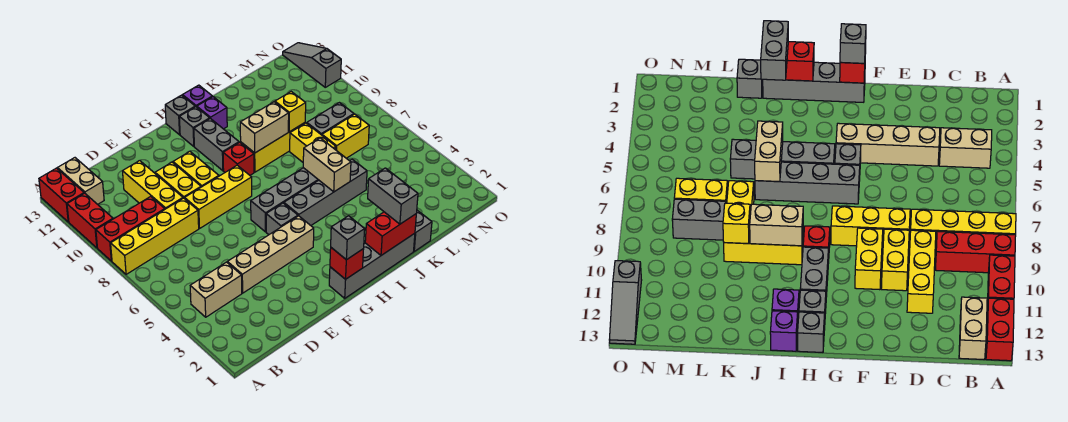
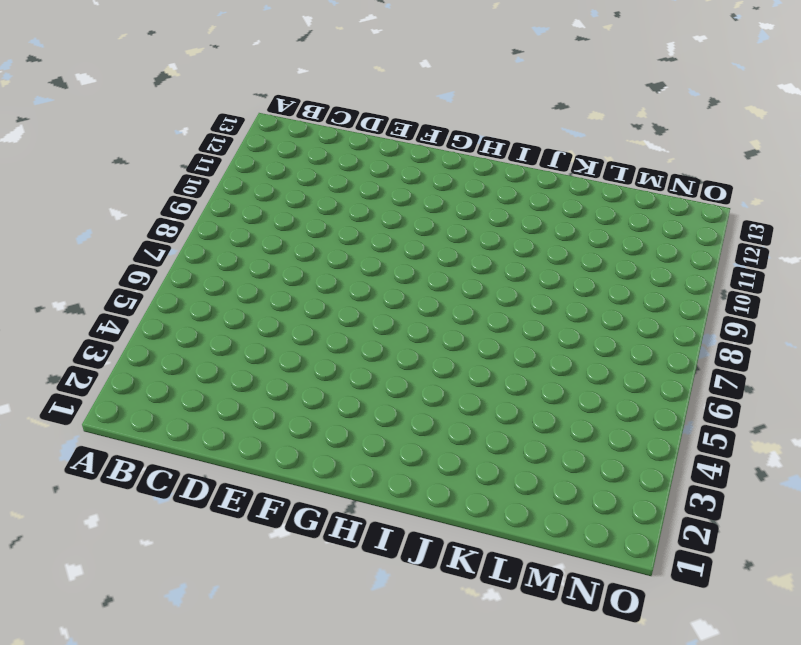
none -> yellow brick A8:D8 level 1
none -> red brick A9:C9 level 1
none -> red brick A10:A11 level 1
none -> red brick A12:A13 level 1

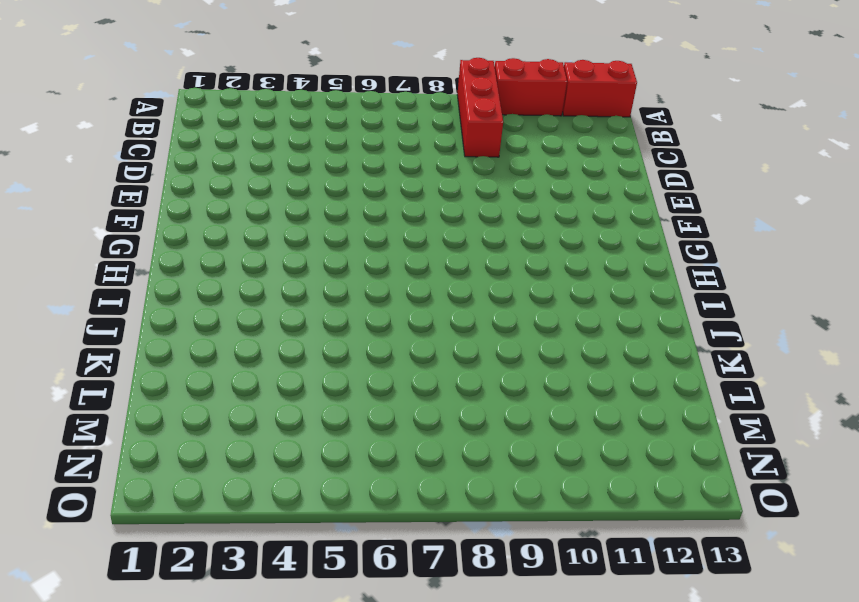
none -> yellow brick A8:D8 level 1
none -> tan brick B4:C4 level 1
none -> tan brick B12:B13 level 1
none -> tan brick D4:G4 level 1

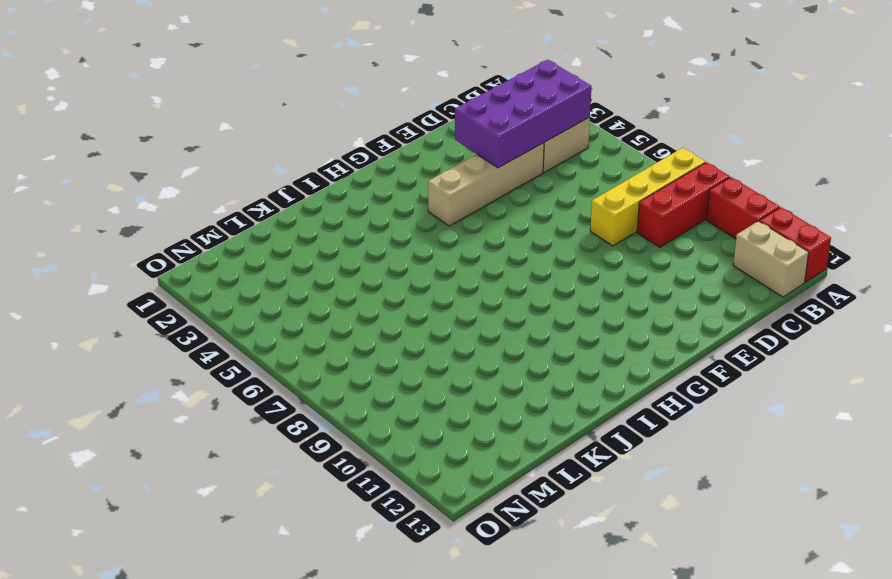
purple brick B3:E4 level 2 -> none
none -> yellow brick D9:D11 level 1
none -> yellow brick E8:G8 level 1
none -> yellow brick E9:E10 level 1
none -> yellow brick F9:F10 level 1

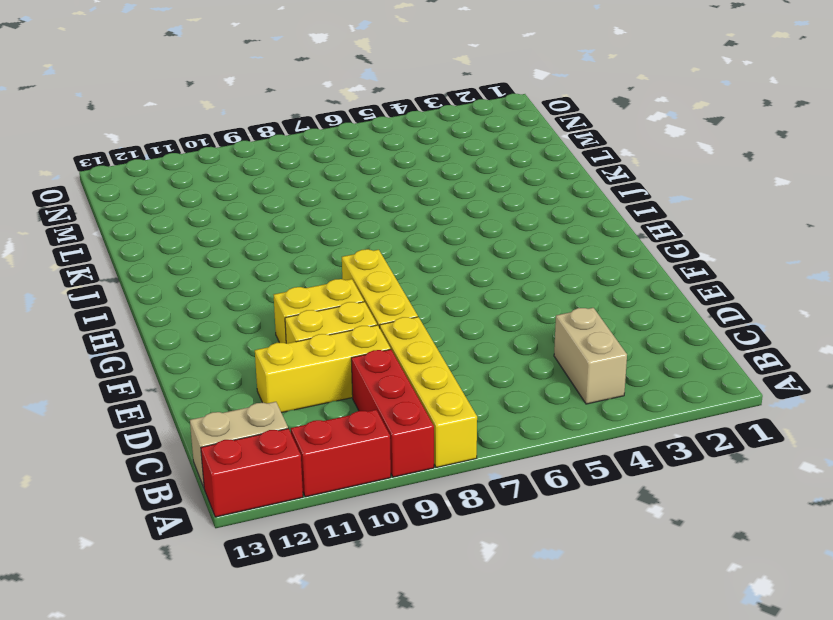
none -> tan brick D4:G4 level 1
none -> grey brick G1:J1 level 1
none -> grey brick G5 level 1
none -> grey brick G6:J6 level 1

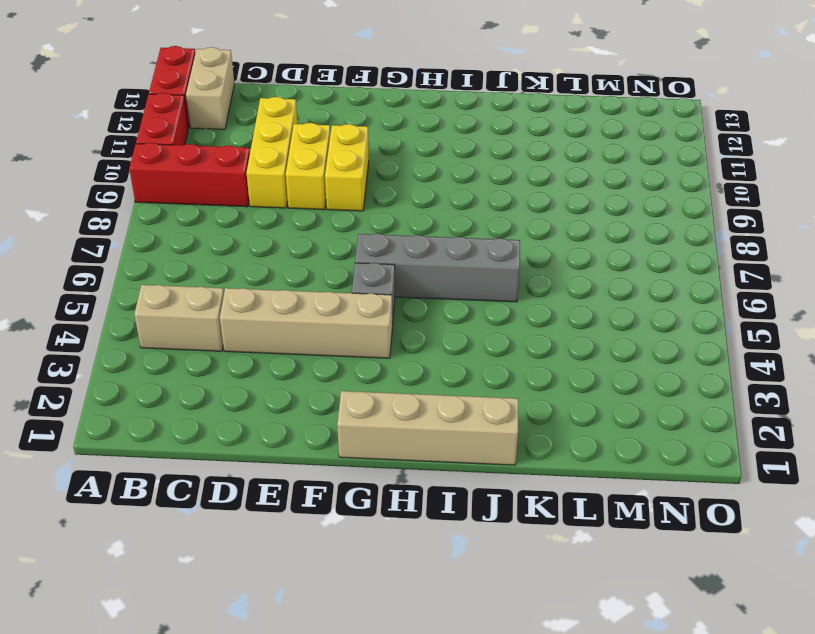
tan brick G1:J1 level 1 -> grey brick G1:J1 level 1
none -> yellow brick A8:D8 level 1
none -> yellow brick E8:G8 level 1
none -> grey brick H5:K5 level 1
none -> red brick H9 level 1

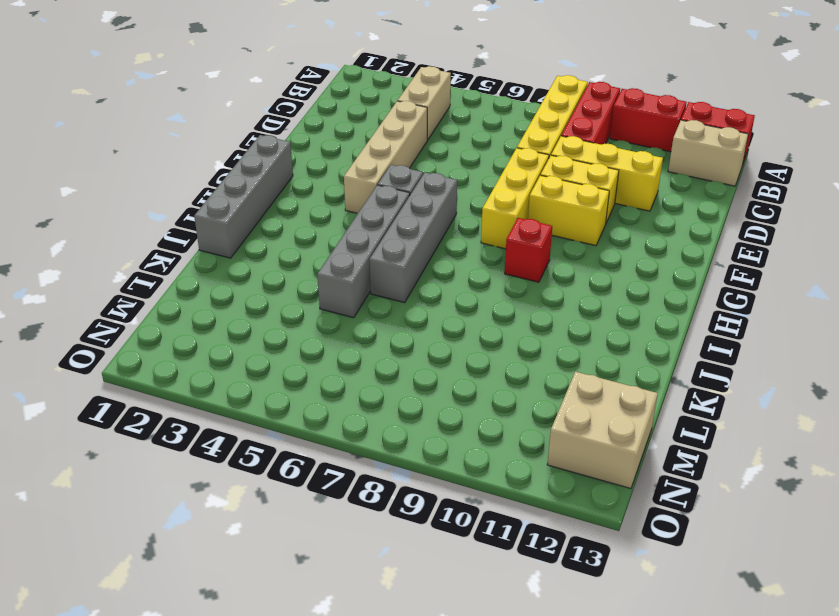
tan brick M12:N13 level 1 -> none
none -> grey brick H10:H11 level 1
none -> grey brick H12 level 1
none -> grey brick H13 level 1
none -> yellow brick I9:K9 level 1

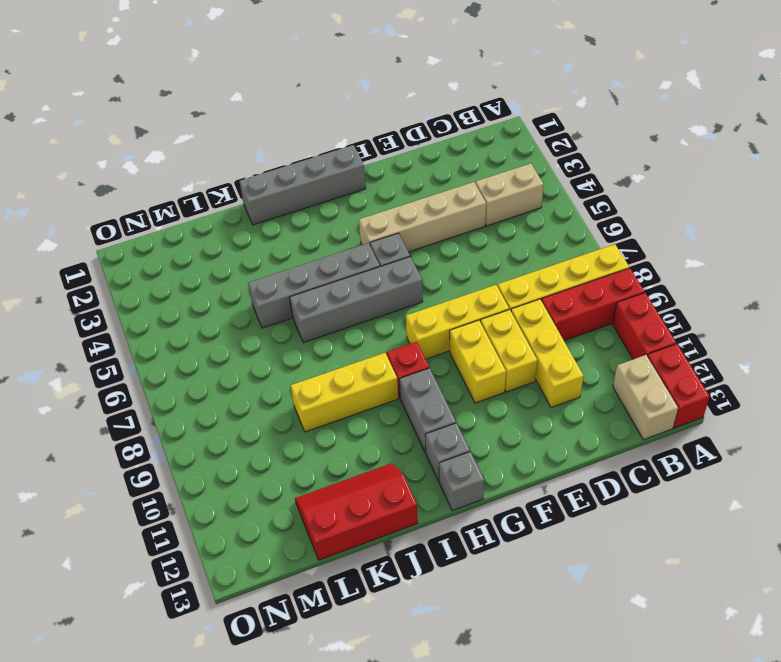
red slope J12:L13 level 1 top 13 -> none
none -> purple brick I12 level 1
none -> purple brick I13 level 1
none -> grey brick K1 level 1
none -> yellow brick K7:K8 level 1

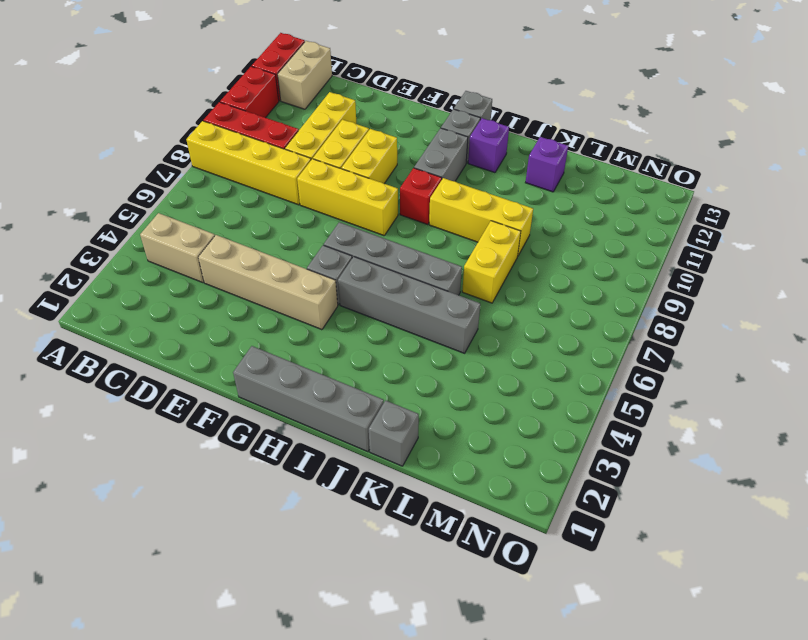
purple brick K12 level 1 -> purple brick I13 level 1
none -> yellow brick L7:M7 level 1
none -> grey brick L8:M8 level 1
none -> grey slope O11:O13 level 1 top 11
none -> red brick G1 level 2

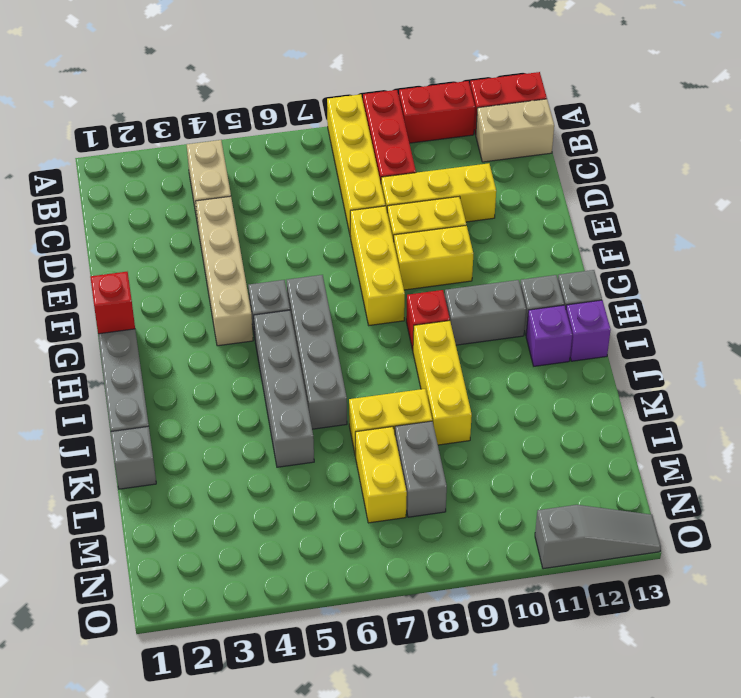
none -> red brick I1:J1 level 2
none -> tan brick I9:J9 level 2
none -> tan brick J5:J6 level 2
none -> yellow brick K9 level 2

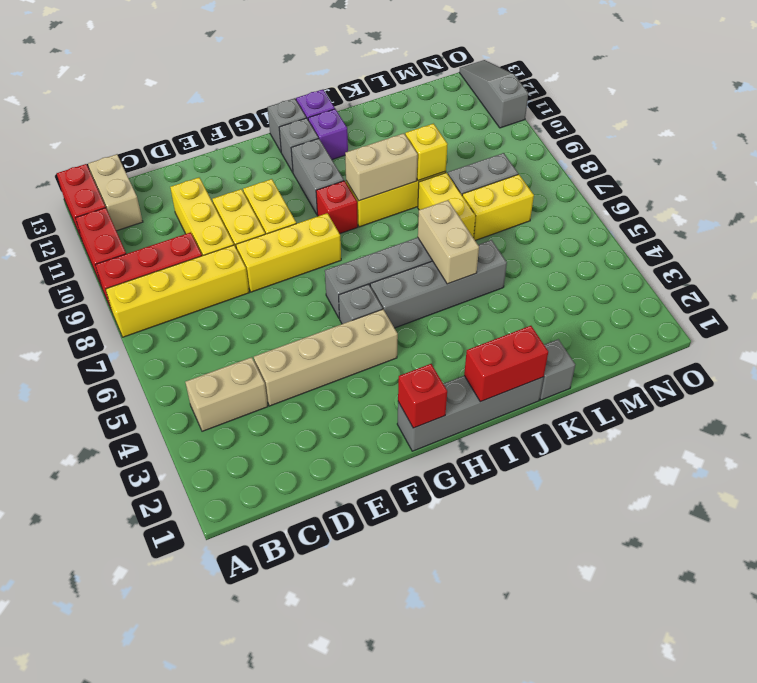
none -> grey brick G1 level 3
none -> grey brick J1:J2 level 3

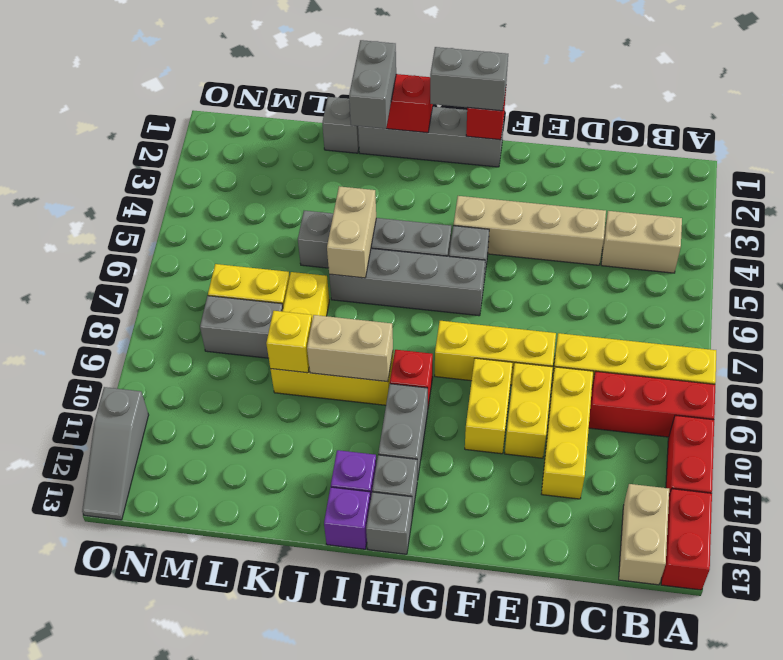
grey brick G1:H1 level 3 -> grey brick G1 level 3

